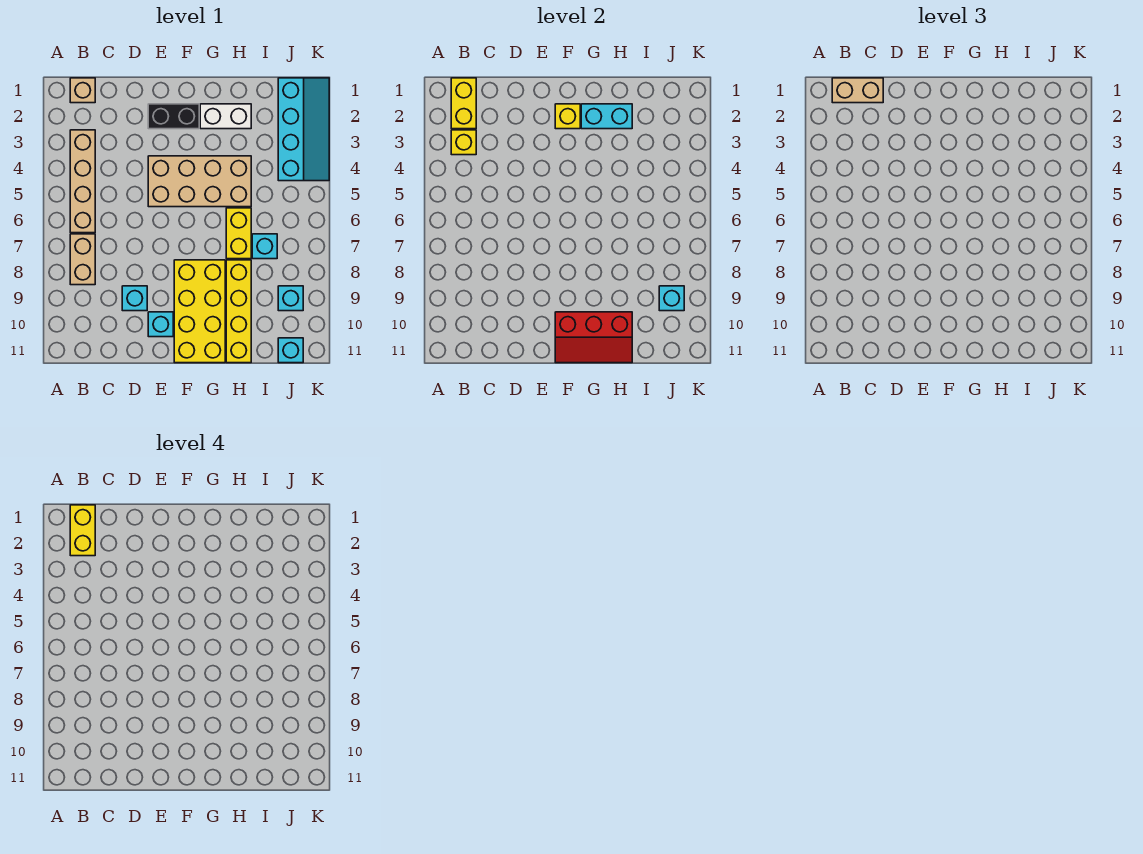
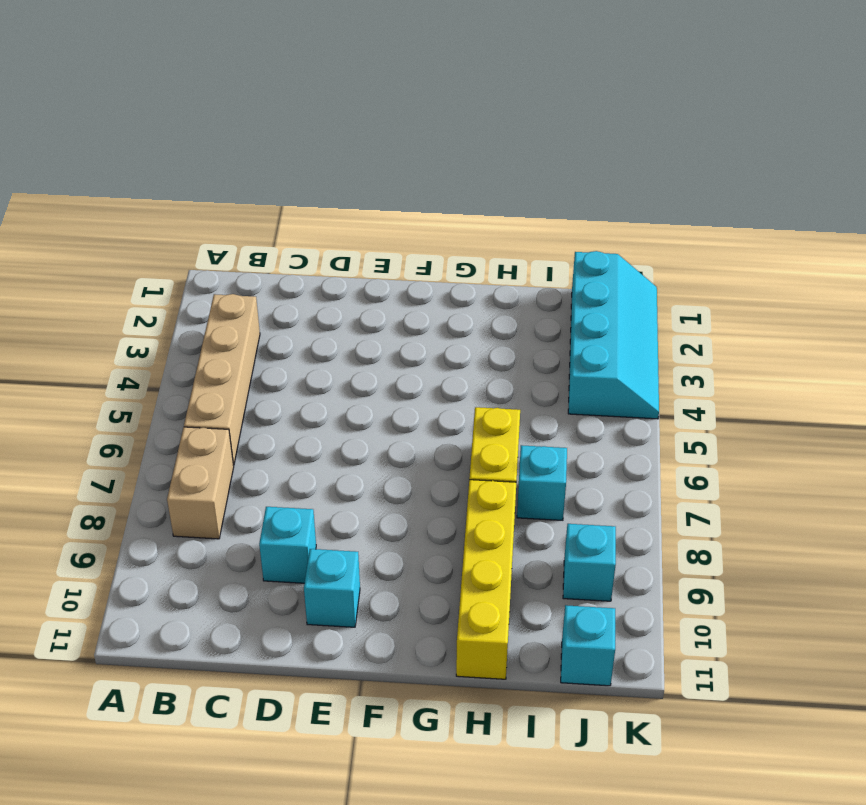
none -> tan brick B1 level 1
none -> black brick E2:F2 level 1
none -> tan brick E4:H5 level 1

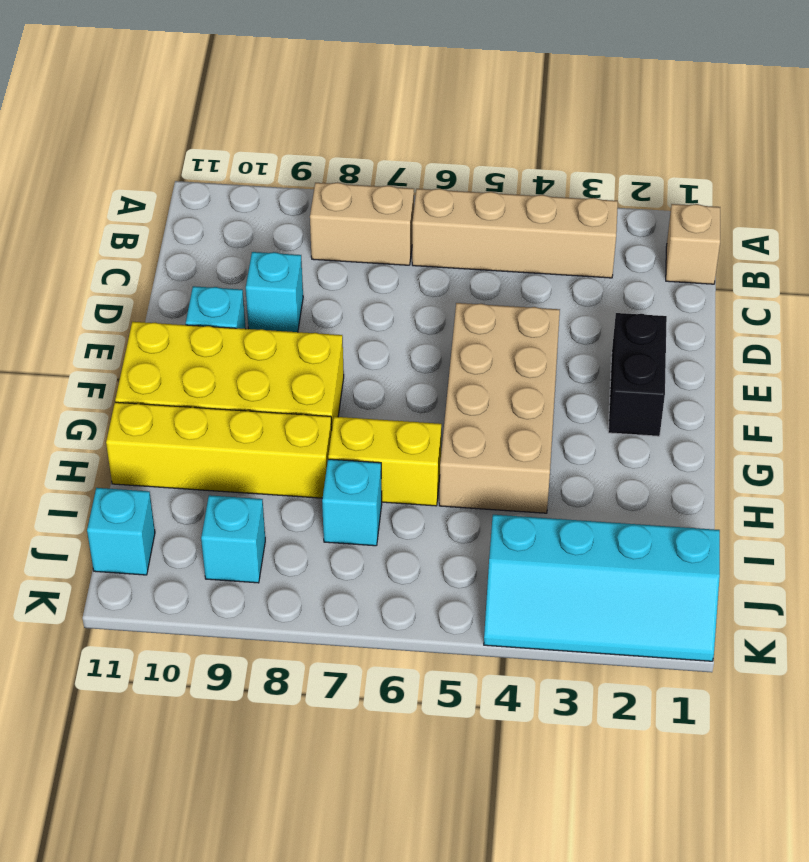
none -> white brick G2:H2 level 1
none -> yellow brick B1:B2 level 2
none -> yellow brick B3 level 2

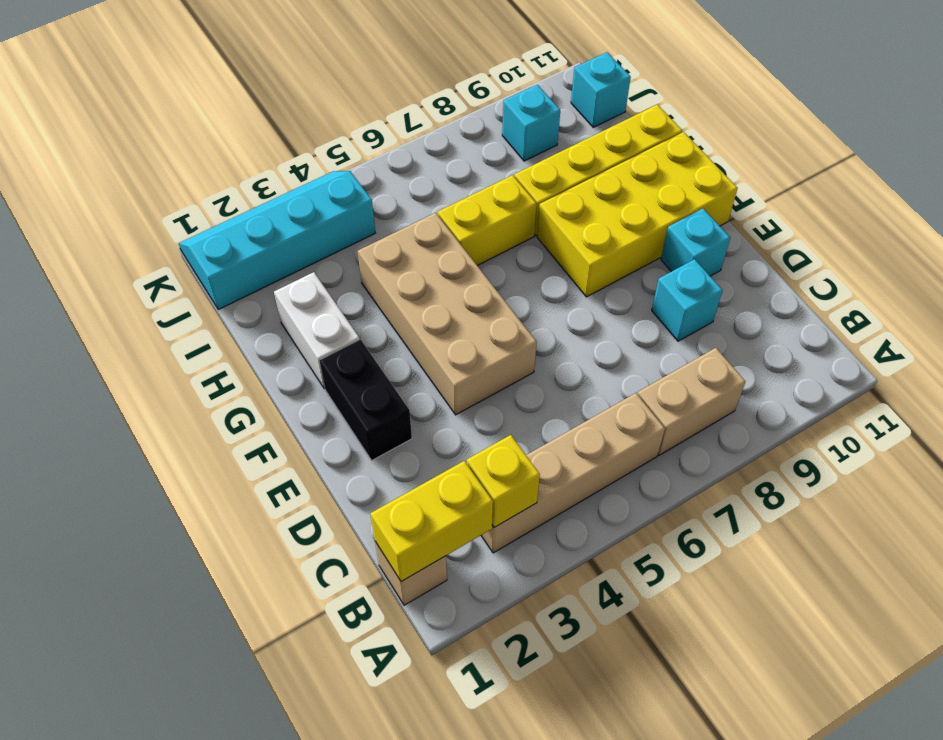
none -> cyan brick I7 level 1
none -> yellow brick F2 level 2
none -> red slope F10:H11 level 2 top 10

